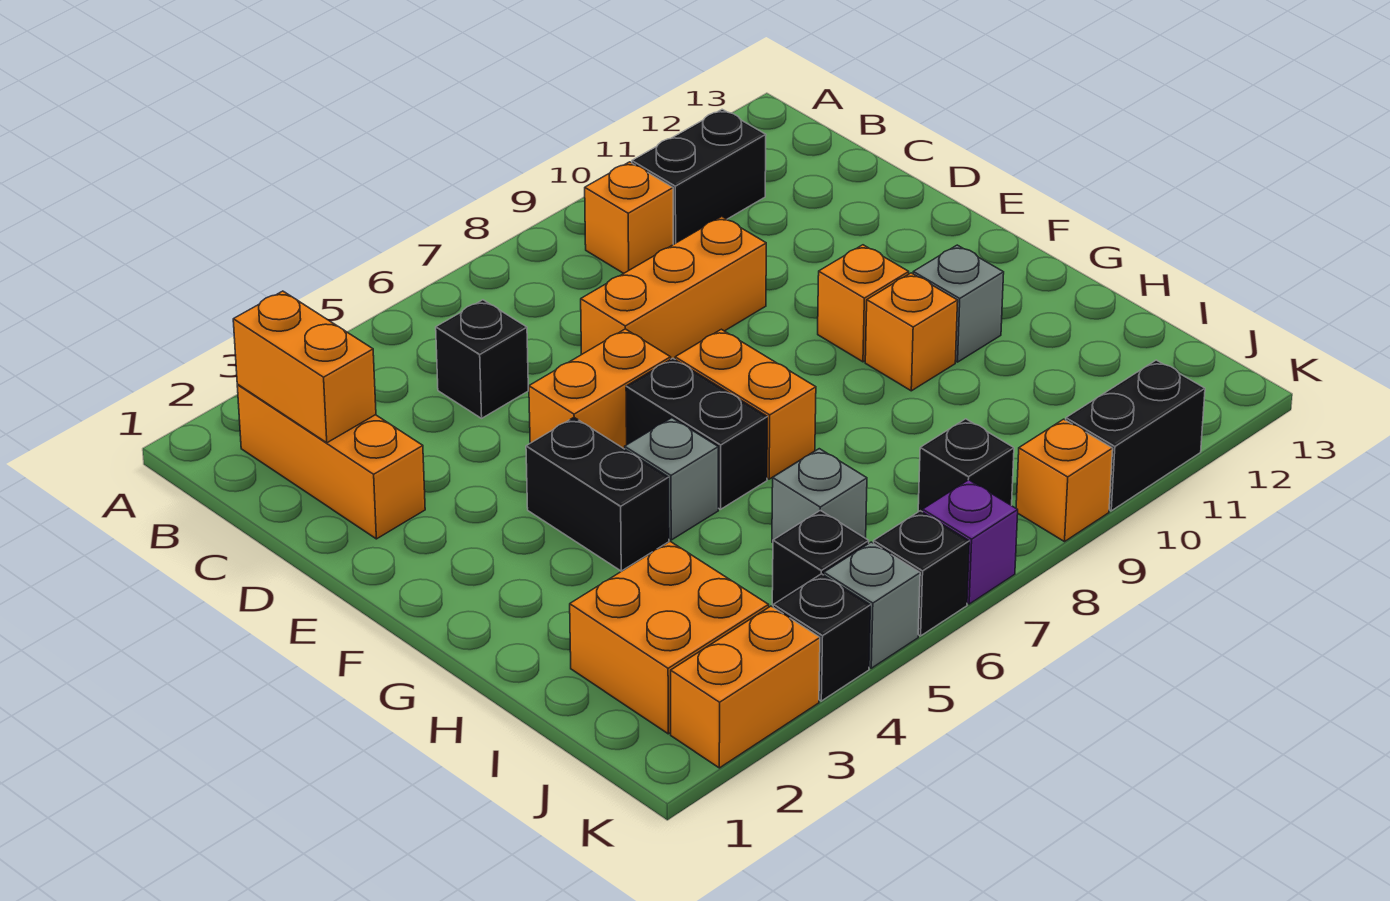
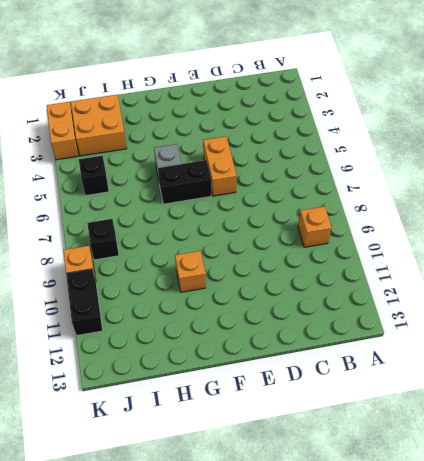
none -> orange brick B2:D2 level 1
none -> black brick B10:B11 level 1
none -> black brick C5 level 1

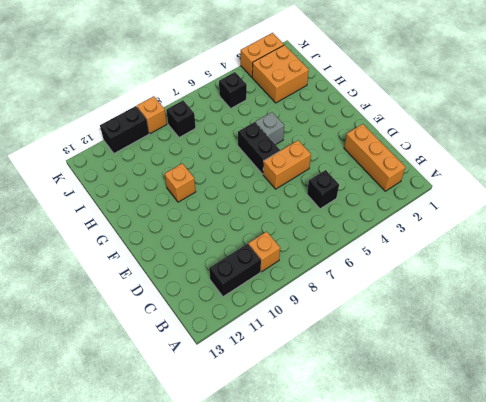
none -> orange brick D7:D9 level 1
none -> black brick F4:G4 level 1
none -> orange brick F7:G7 level 1

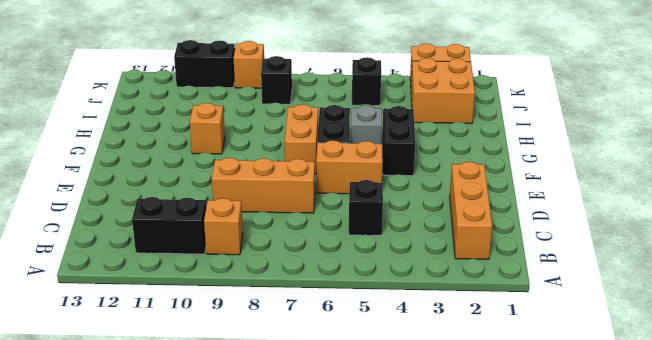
none -> orange brick F10 level 1
none -> grey brick G11 level 1
none -> grey brick I6 level 1

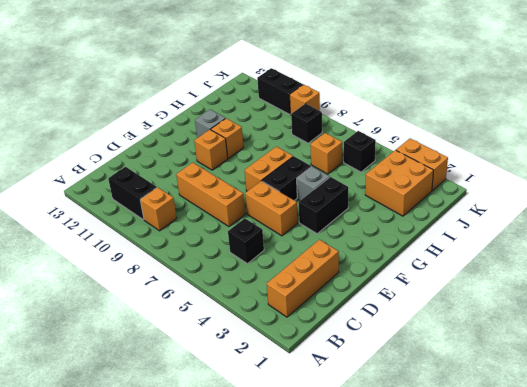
orange brick I6 level 1 -> grey brick I6 level 1
none -> black brick K4 level 1
none -> grey brick K5 level 1
none -> black brick K6 level 1

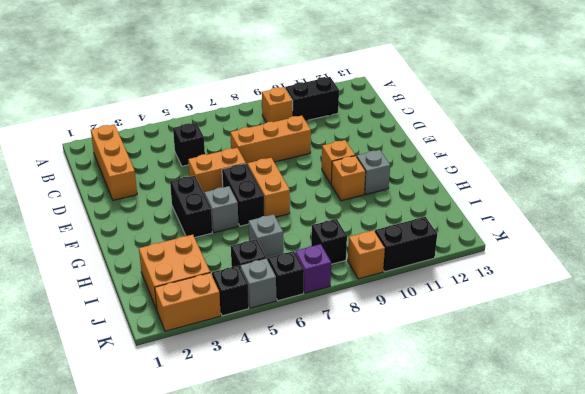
none -> orange brick B2:C2 level 2

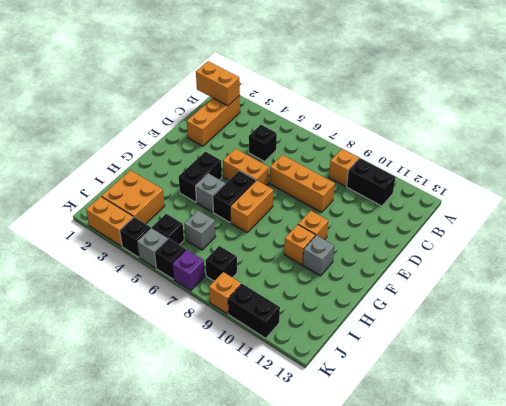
orange brick B1:B2 level 2 -> orange brick B2:C2 level 2

